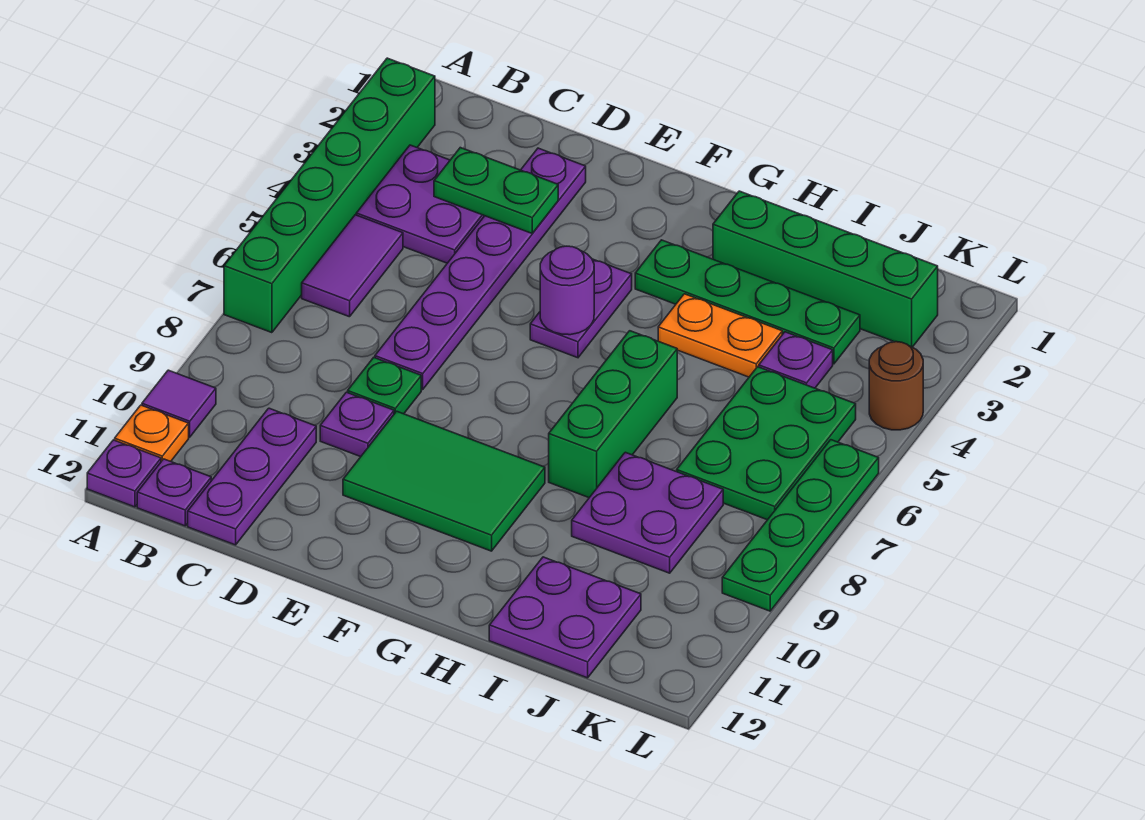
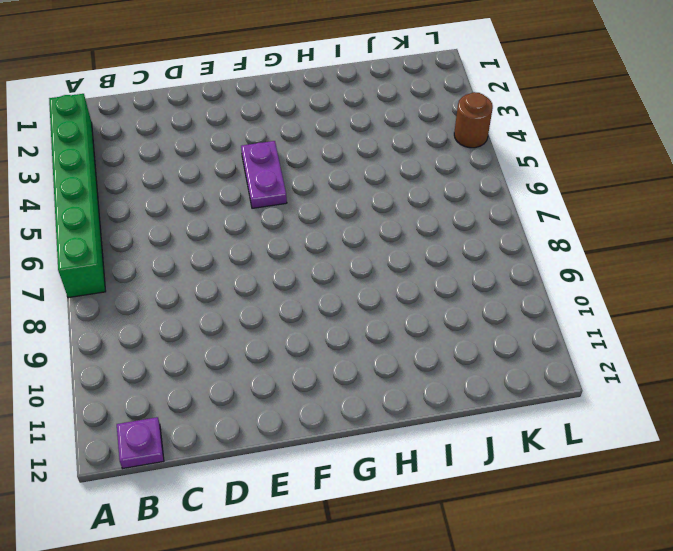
none -> purple tile A10 level 1
none -> orange plate A11 level 1
none -> purple plate A12 level 1

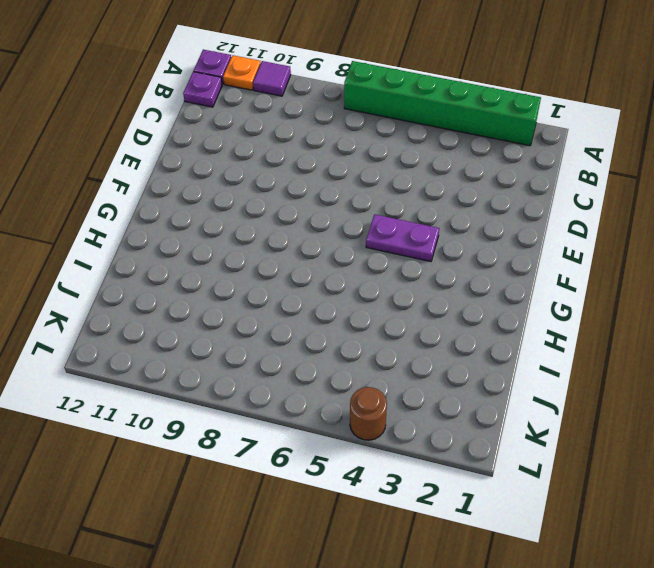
none -> purple plate B3:C4 level 1
none -> purple tile B5:B6 level 1
none -> purple plate C10:C12 level 1

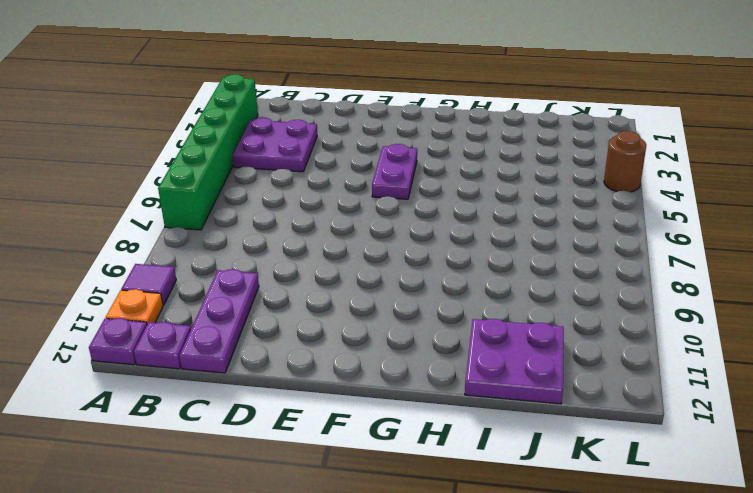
none -> purple tile B5:B6 level 1
none -> purple plate D2:D7 level 1
none -> green plate D8 level 1

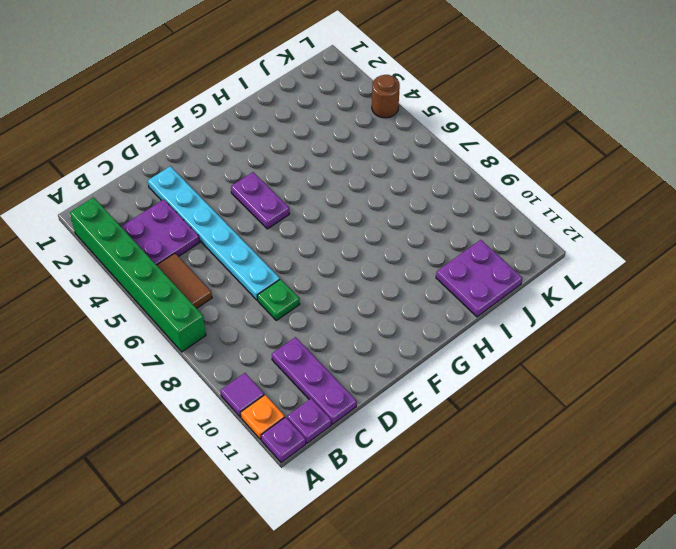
brown tile B5:B6 level 1 -> purple tile B5:B6 level 1
cyan plate D2:D7 level 1 -> purple plate D2:D7 level 1
none -> purple plate D9 level 1
none -> green tile E9:G10 level 1
none -> green plate G3:J3 level 1

